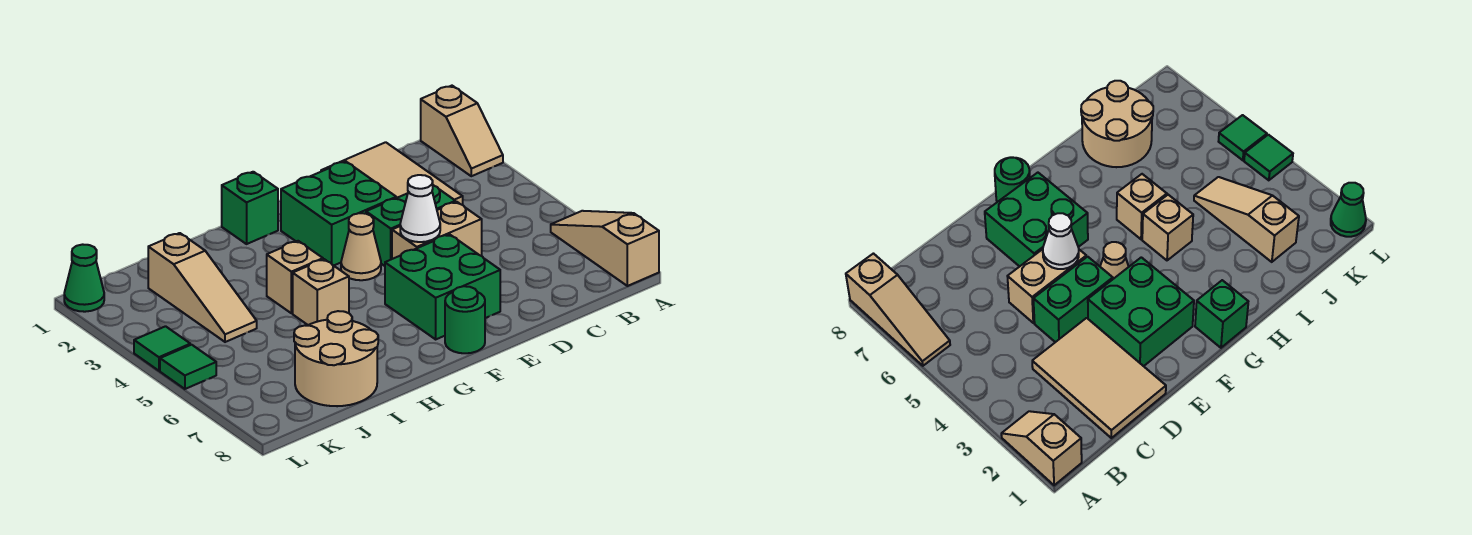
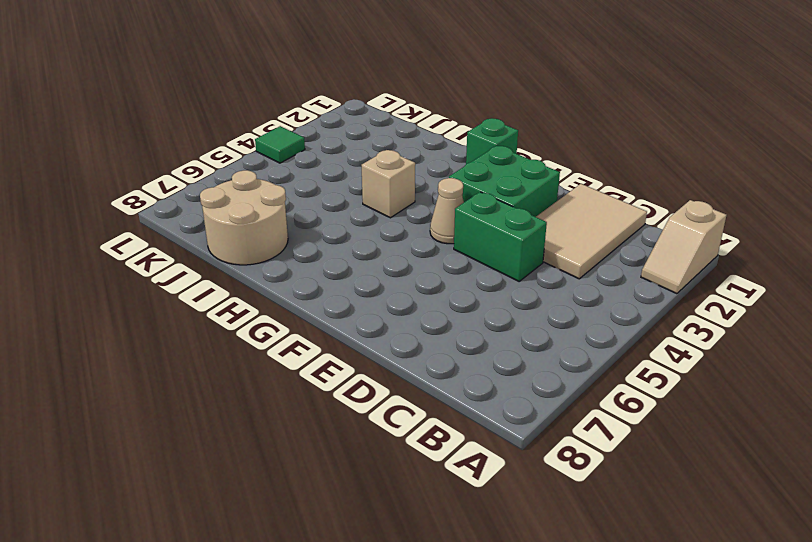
none -> tan slope A6:A8 level 1 top 8
none -> tan brick D5:E5 level 1
none -> green brick E6:F7 level 1

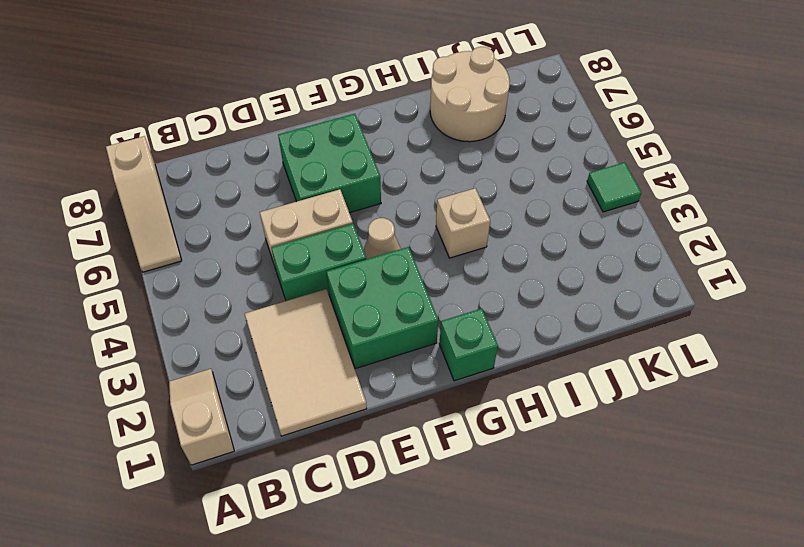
none -> green round brick F8 level 1
none -> tan brick H5 level 1
none -> tan slope J2:J4 level 1 top 2

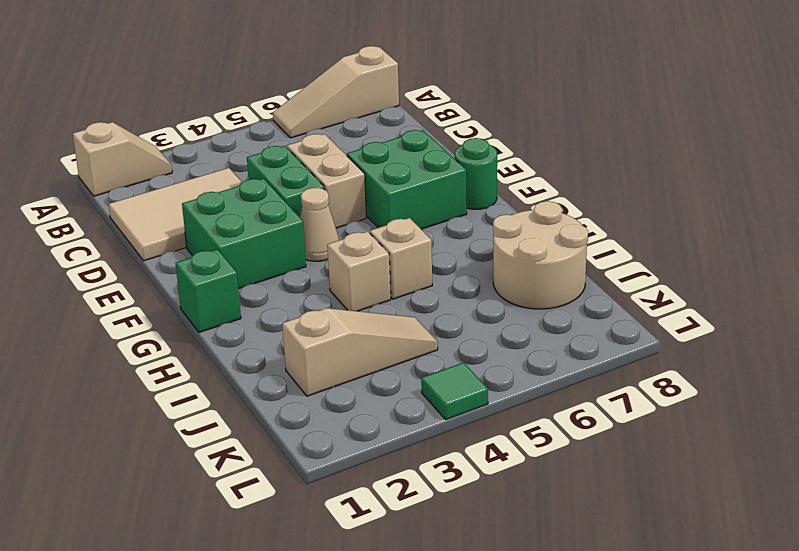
none -> green cone L1 level 1
none -> green tile L5 level 1
none -> white cone E5 level 2

